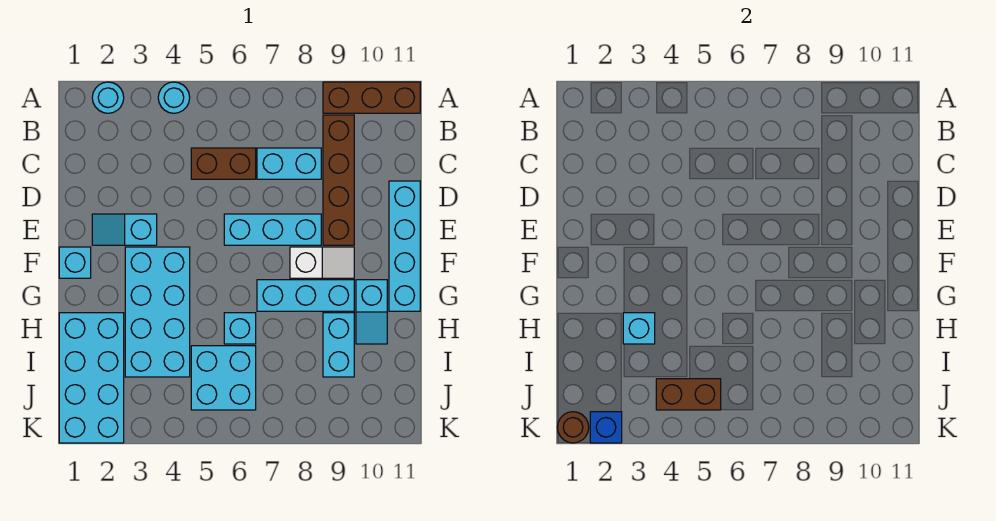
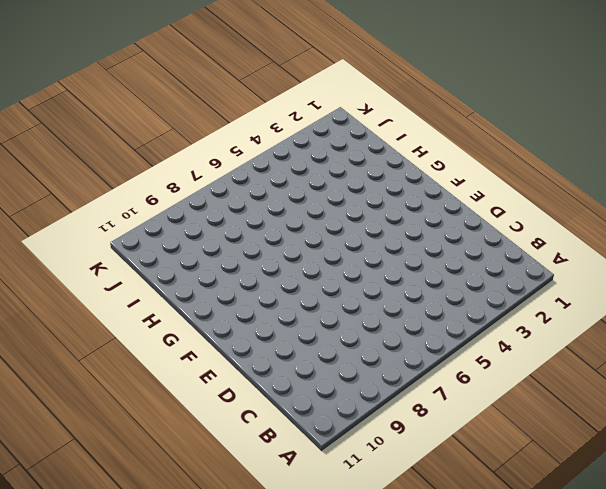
none -> cyan round brick A2 level 1
none -> cyan round brick A4 level 1
none -> brown brick A9:A11 level 1

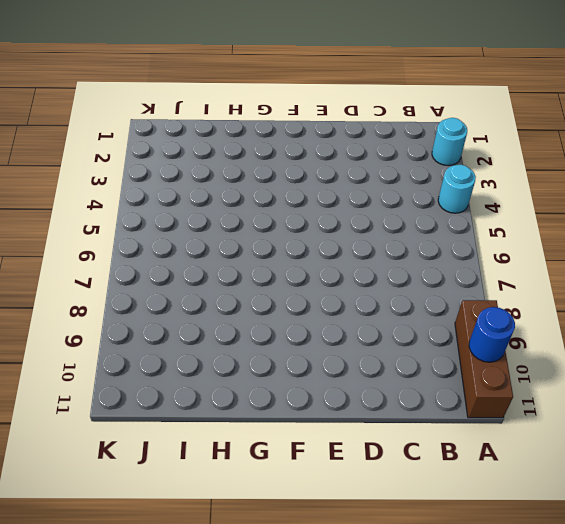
blue round brick A10 level 2 -> none
none -> brown brick B9:E9 level 1
none -> brown brick C5:C6 level 1
none -> cyan brick C7:C8 level 1

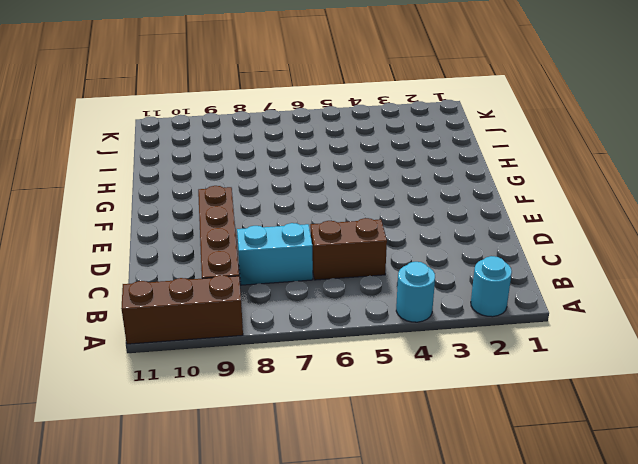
none -> cyan brick D11:G11 level 1
none -> cyan slope E2:E3 level 1 top 3
none -> cyan brick E6:E8 level 1

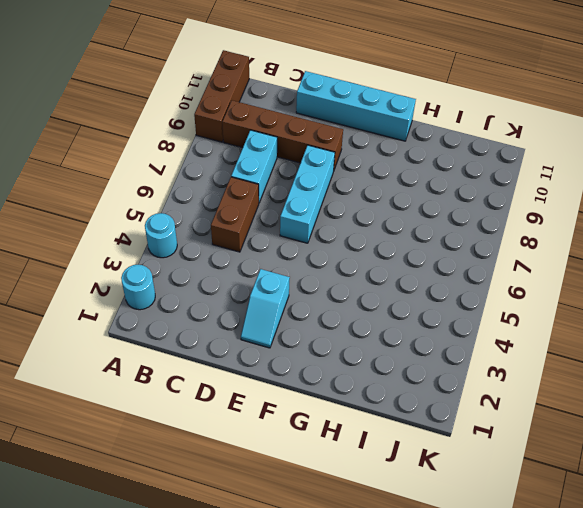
none -> cyan brick F1 level 1
none -> cyan brick F3:I4 level 1
none -> white slope F8:F9 level 1 top 8

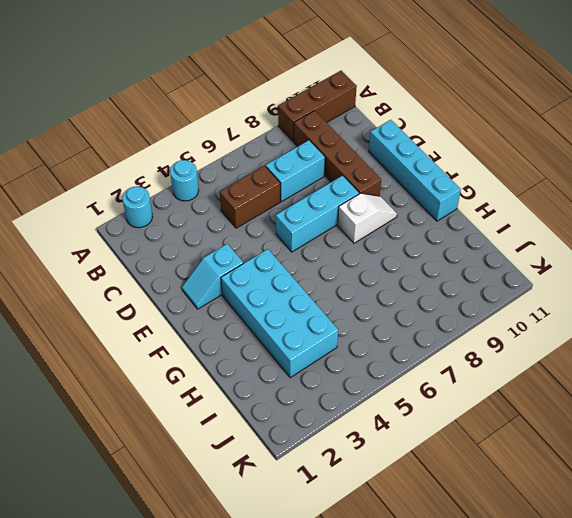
none -> cyan brick F1 level 1
none -> cyan brick G7:G9 level 1
none -> cyan slope G10:H10 level 1 top G

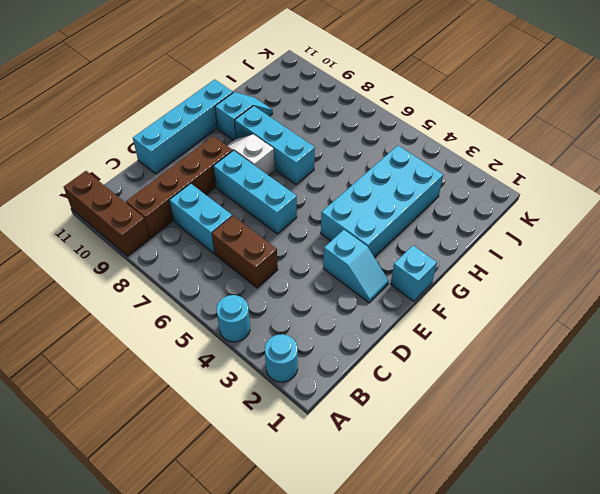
none -> cyan brick H1:K2 level 1
none -> cyan brick H6 level 1
none -> cyan brick H9:I9 level 1

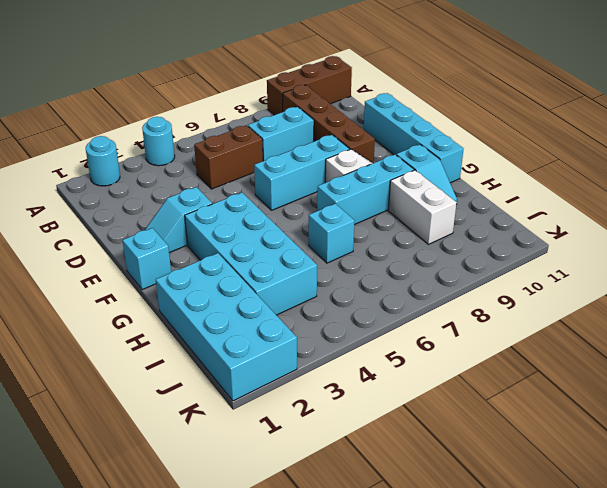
white brick H9:I9 level 1 -> cyan brick H9:I9 level 1
none -> cyan brick I5:J6 level 1
none -> cyan brick H3 level 2
none -> brown brick J4:J5 level 2

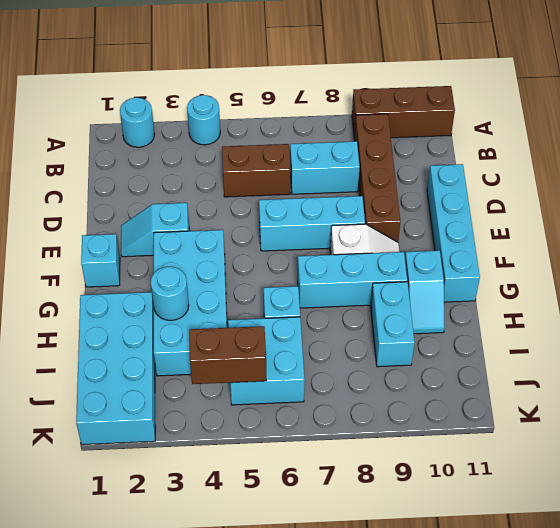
cyan round brick H3 level 2 -> cyan brick H3 level 2
none -> brown round brick K1 level 2
none -> blue brick K2 level 2

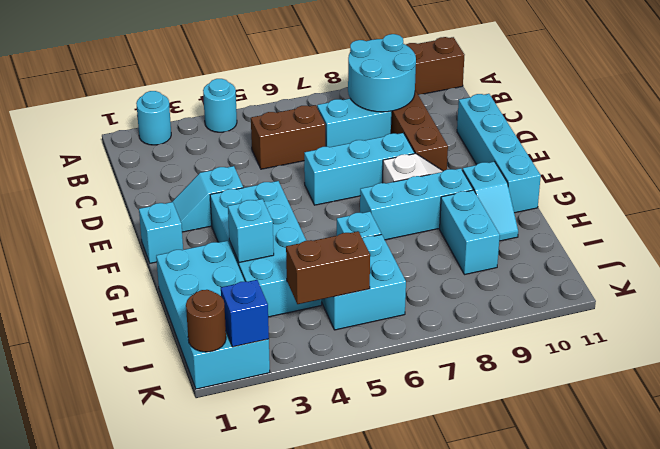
cyan round brick B8:C9 level 2 -> none

